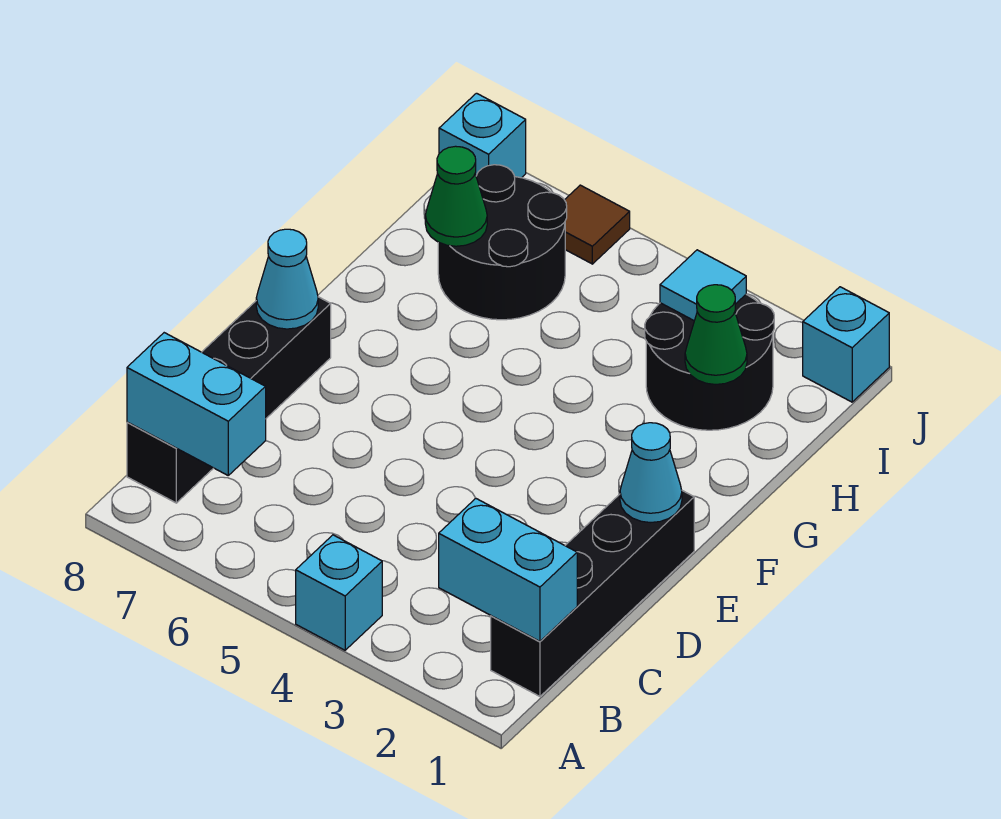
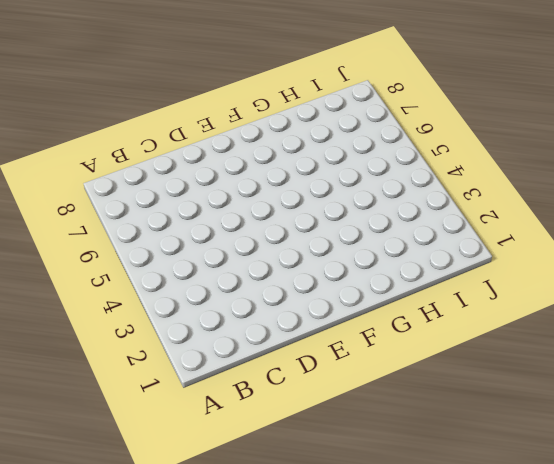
none -> cyan brick A4 level 1
none -> black brick B1:E1 level 1
none -> black brick B8:E8 level 1

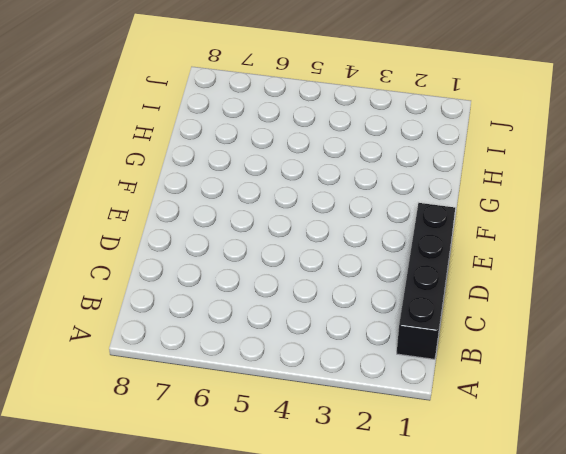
none -> cyan brick A4 level 1
none -> black brick B8:E8 level 1
none -> black round brick H2:I3 level 1

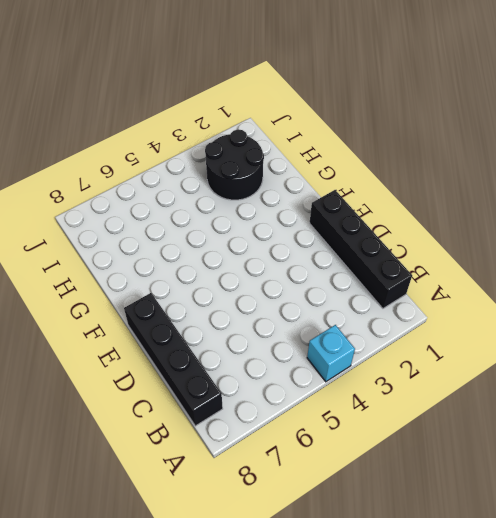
none -> black round brick H6:I7 level 1
none -> cyan brick J1 level 1
none -> brown tile J6 level 1

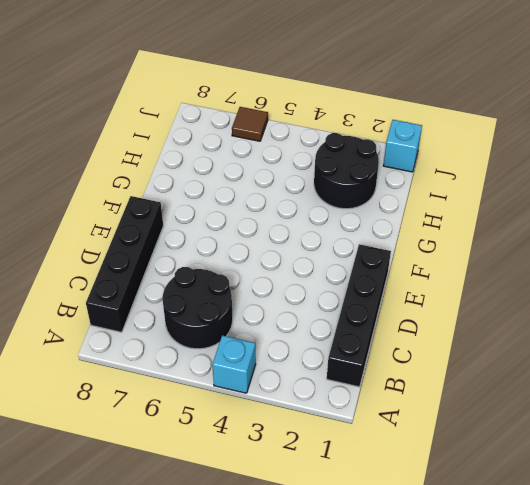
black round brick B5:C6 level 1 -> black round brick H6:I7 level 1
none -> cyan brick J8 level 1
none -> cyan brick B1:B2 level 2
none -> cyan brick B7:B8 level 2

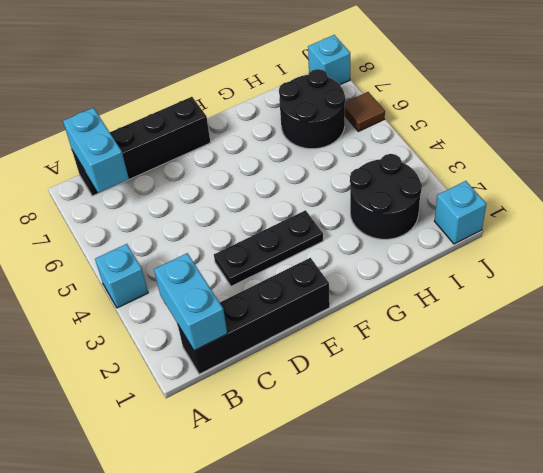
black plate D3:F3 level 1 -> none
none -> cyan cone E1 level 2
none -> cyan cone E8 level 2
none -> green cone H2 level 2

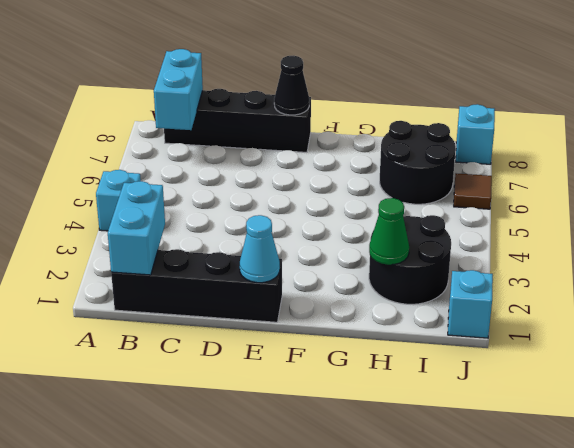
black cone E8 level 2 -> cyan cone E8 level 2
none -> green cone H7 level 2
none -> cyan tile I3 level 2

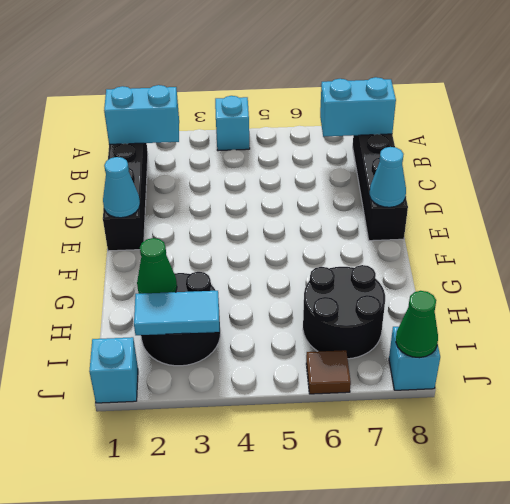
cyan tile I2:I3 level 2 -> cyan tile I3 level 2
green cone J8 level 2 -> green cone H7 level 2

